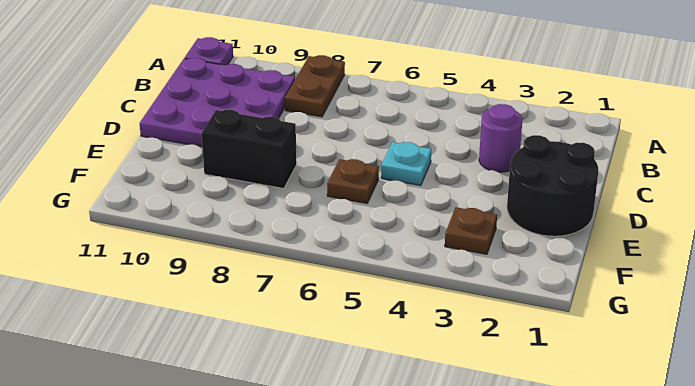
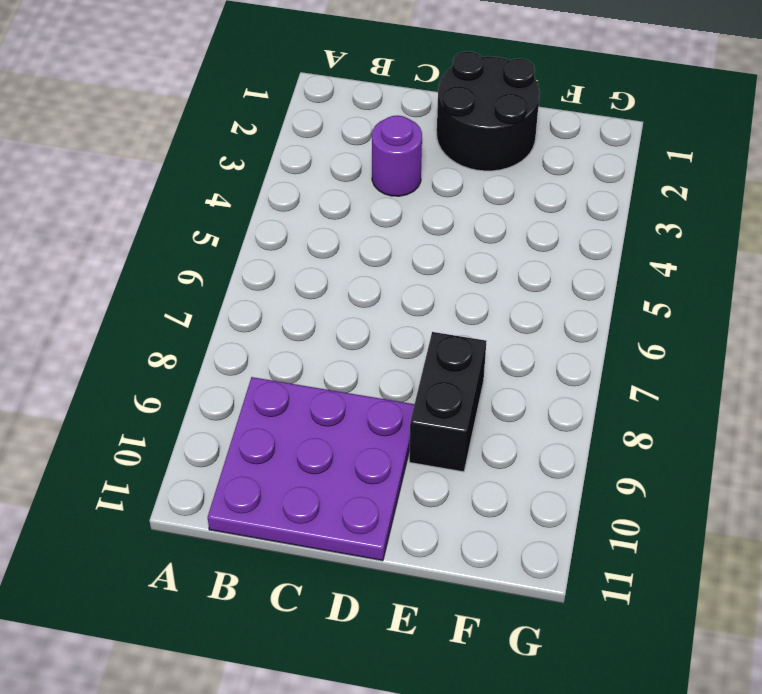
none -> brown plate A8:B8 level 1
none -> purple plate A11 level 1

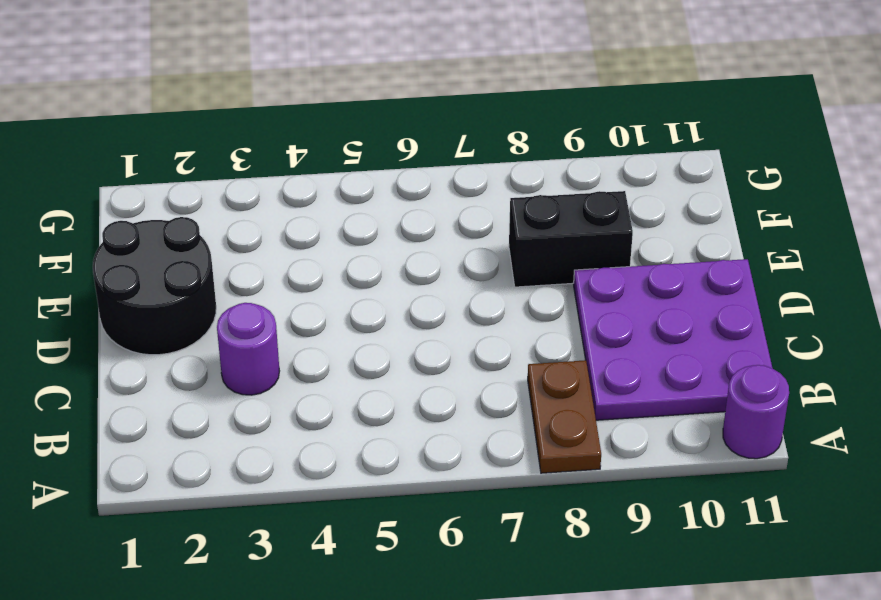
purple round brick A11 level 1 -> purple plate A11 level 1
none -> cyan plate D5 level 1
none -> brown plate E6 level 1

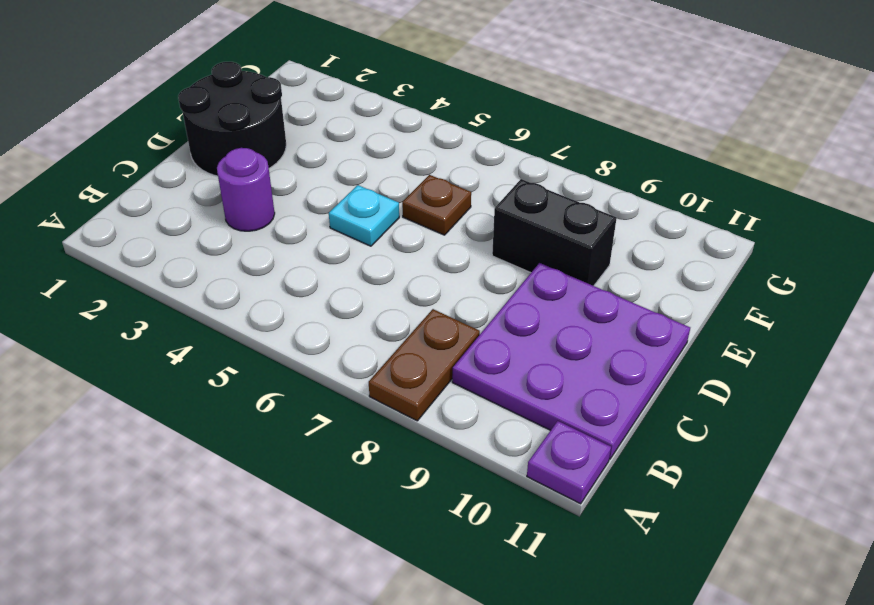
none -> brown plate F3 level 1

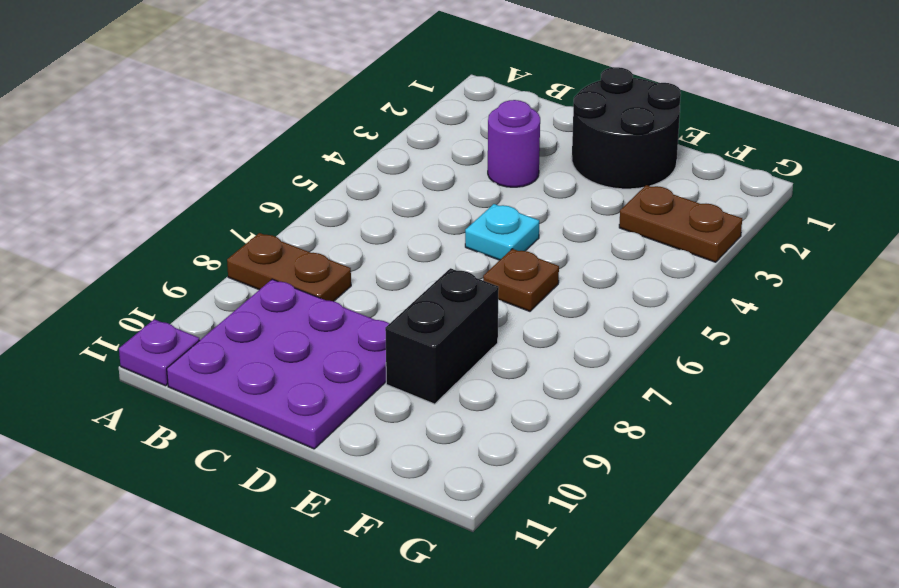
brown plate F3:G3 level 1 -> brown plate F3 level 1

